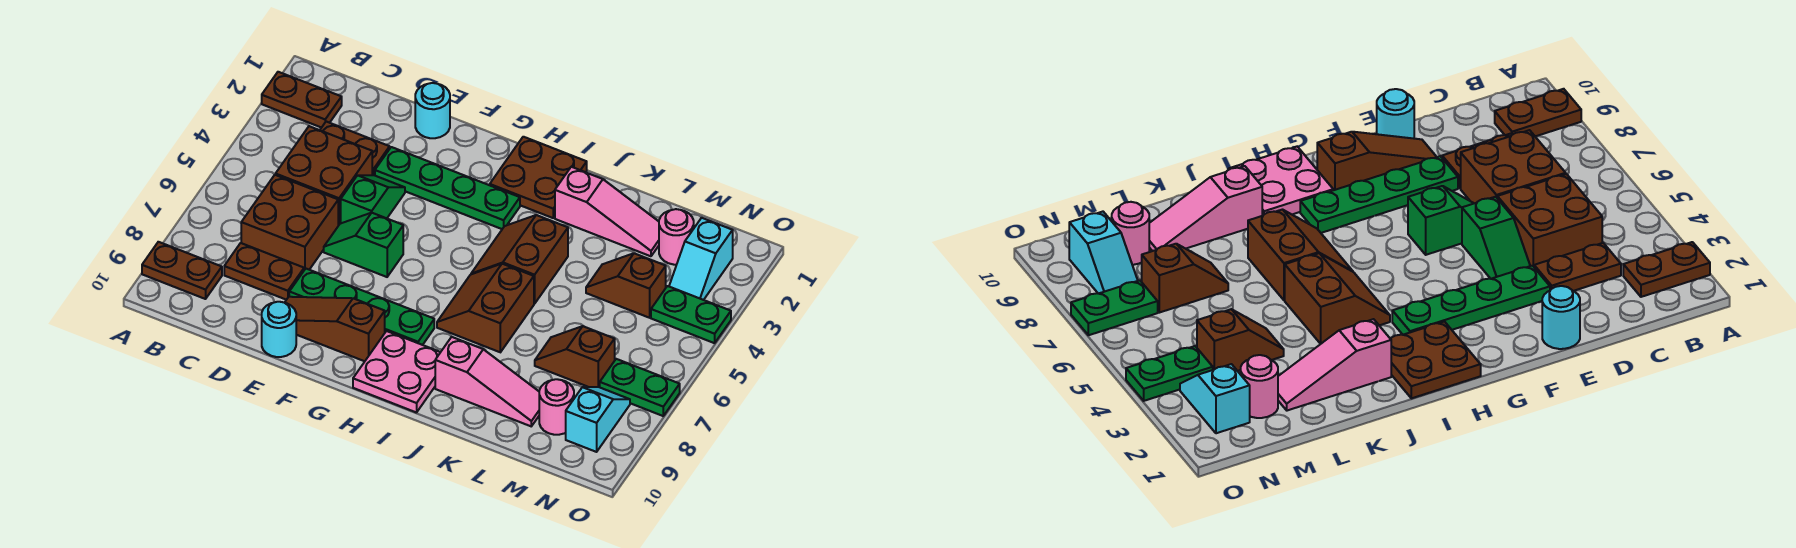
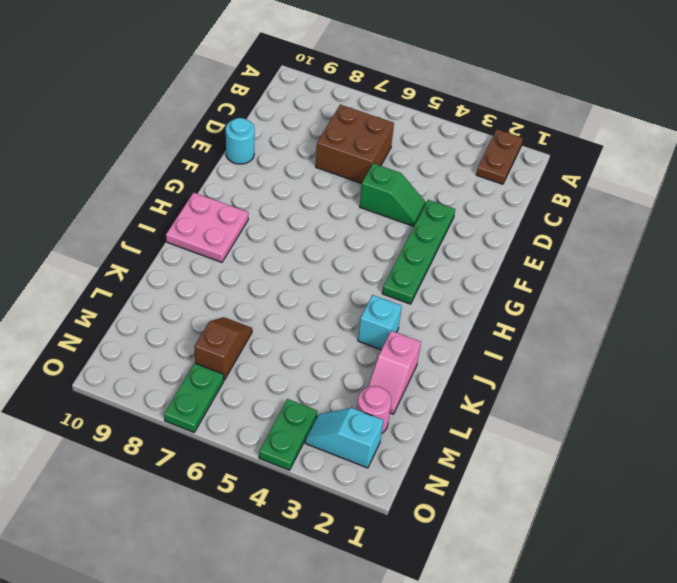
cyan brick J3 level 1 -> none
pink slope K2:L2 level 1 top K -> pink slope J2:L2 level 1 top J
none -> brown plate A9:B9 level 1
none -> brown plate C3:D3 level 1
none -> brown brick C4:D5 level 1

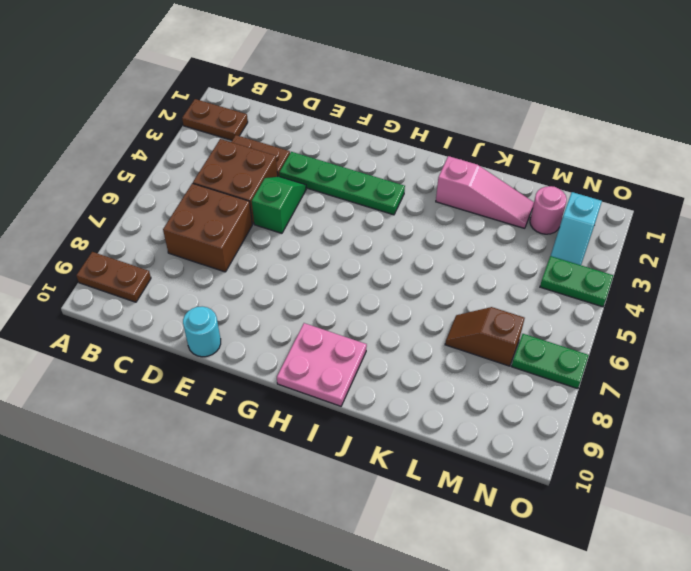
none -> brown plate C8:D8 level 1
none -> cyan round brick E1 level 1
none -> green slope E6:F6 level 1 top F

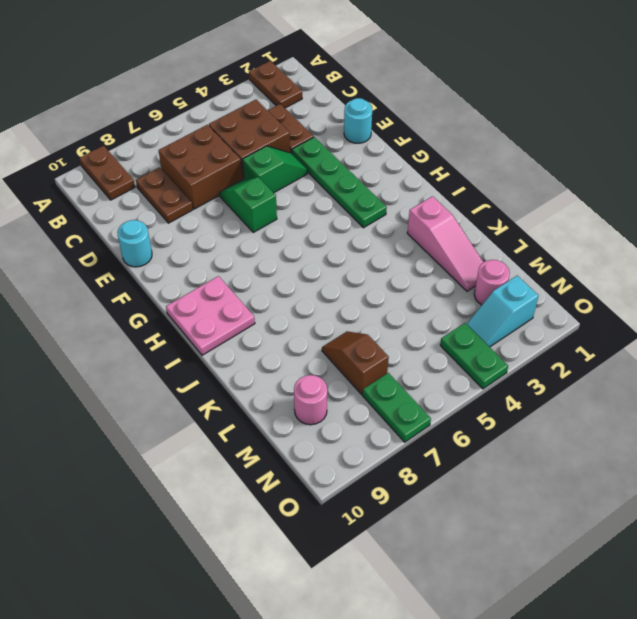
none -> green plate E8:H8 level 1
none -> brown slope E9:G9 level 1 top G
none -> brown plate H1:I2 level 1

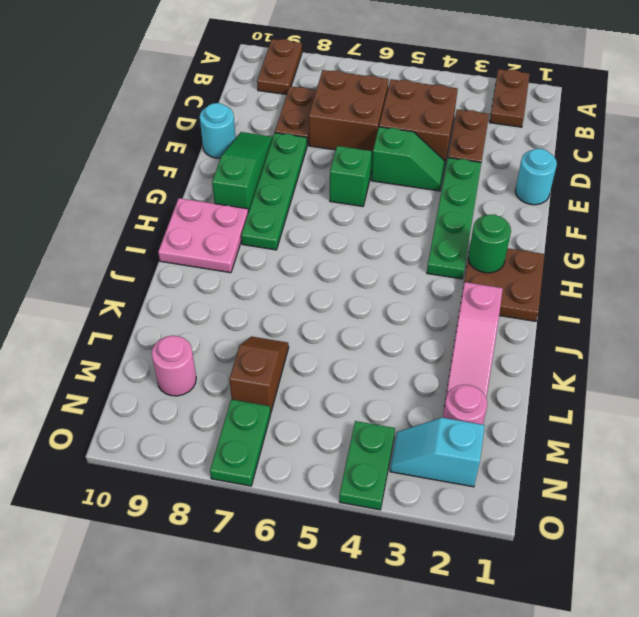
green slope E9:G9 level 1 top G -> brown slope E9:G9 level 1 top G
green round brick H2 level 2 -> none
none -> brown slope I4:J5 level 1 top J
none -> brown slope I6:J7 level 1 top J
none -> pink slope J9:L9 level 1 top J

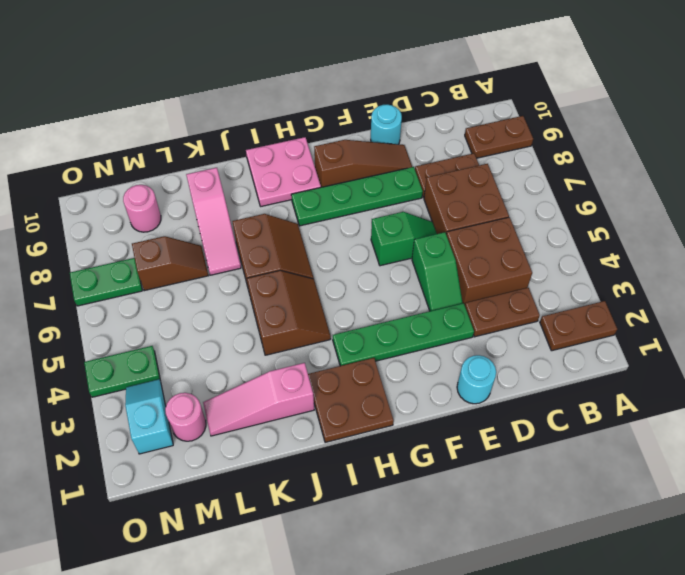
pink slope K7:K9 level 1 top 9 -> pink slope J9:L9 level 1 top J
none -> brown slope L4:M4 level 1 top M
none -> cyan slope N8:N9 level 1 top 9

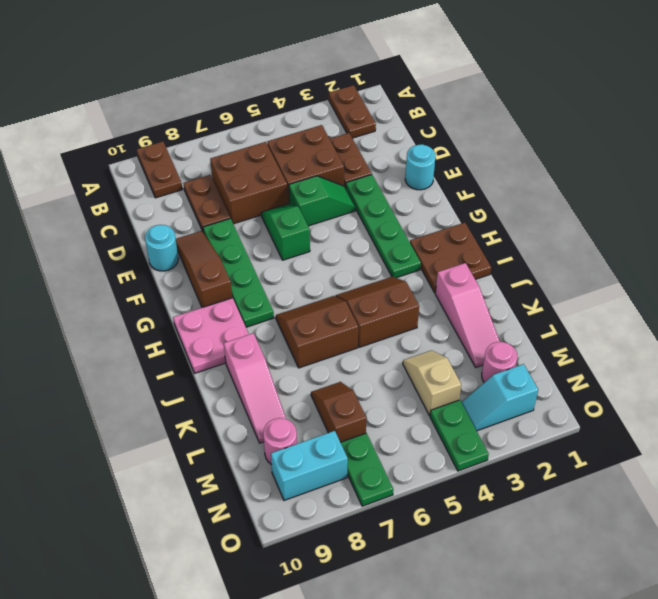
tan slope L4:M4 level 1 top M -> brown slope L4:M4 level 1 top M
cyan brick N8:N9 level 1 -> cyan slope N8:N9 level 1 top 9

